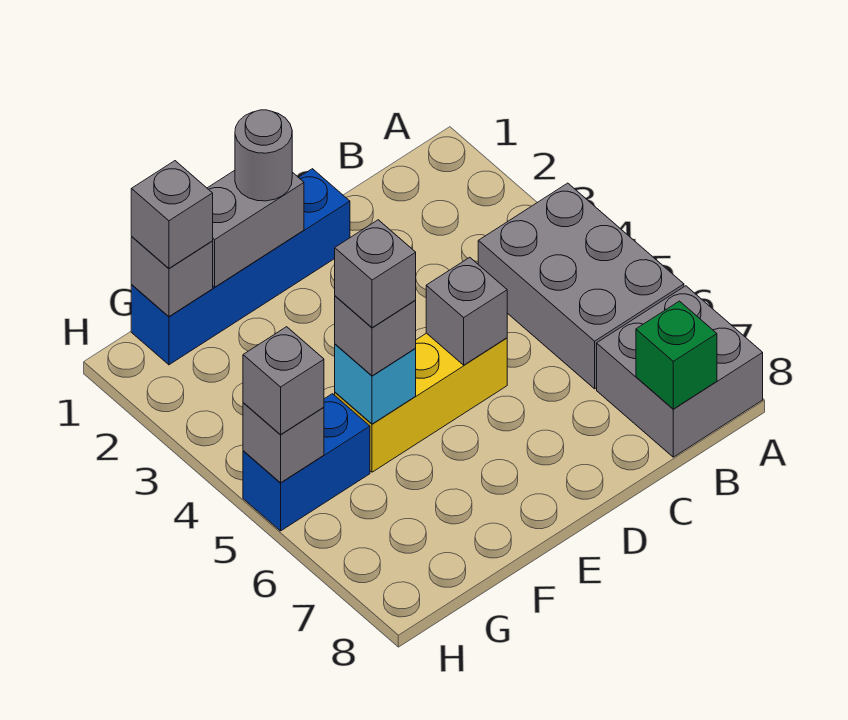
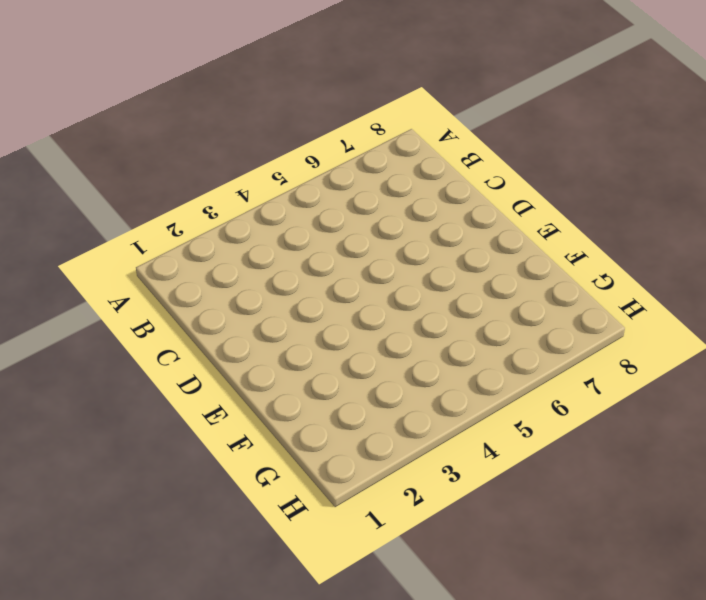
none -> grey brick A4:B6 level 1
none -> grey brick A7:B8 level 1
none -> blue brick D1:G1 level 1

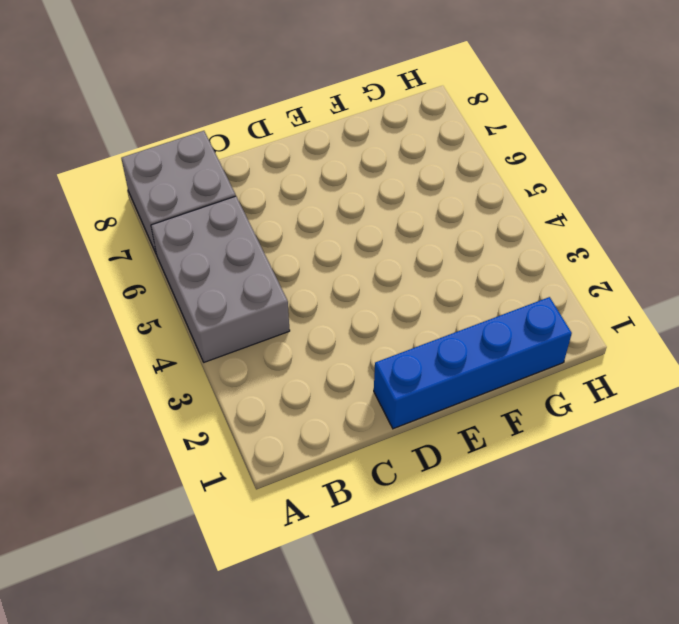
none -> yellow brick D5:F5 level 1
none -> blue brick G5:H5 level 1
none -> green brick B8 level 2

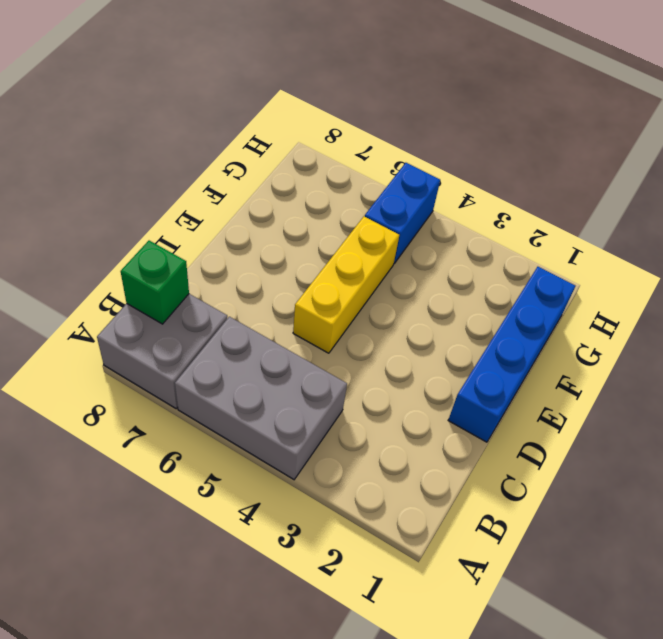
none -> grey brick D5 level 2
none -> grey brick E1:F1 level 2
none -> cyan brick F5 level 2

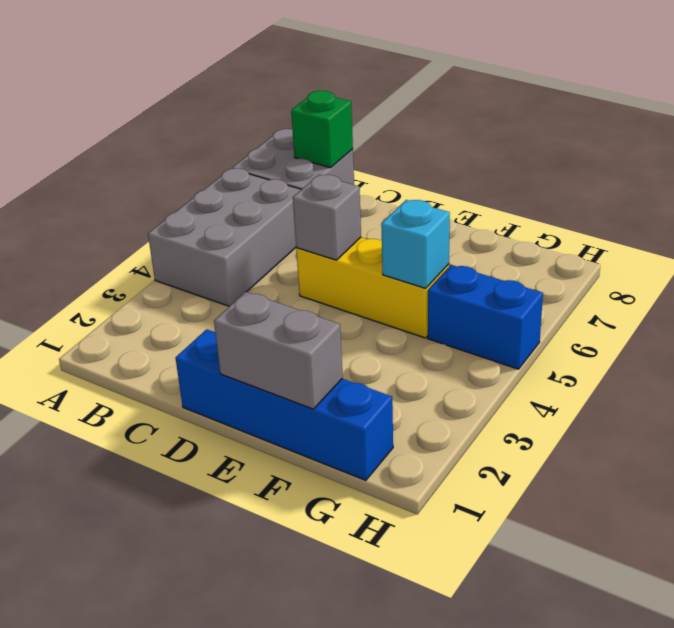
none -> grey brick G1 level 2
none -> grey brick H5 level 2
none -> grey round brick E1 level 3

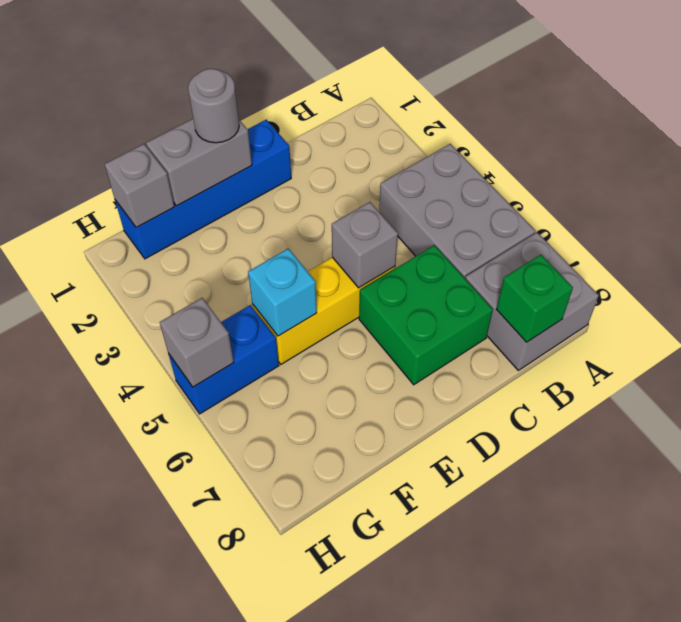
green brick C6:D7 level 1 -> none
none -> grey brick F5 level 3
none -> grey brick G1 level 3
none -> grey brick H5 level 3

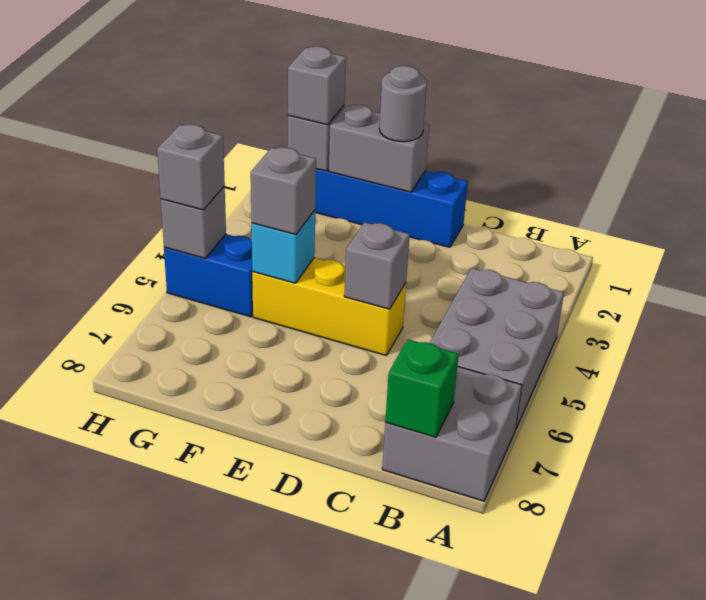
none -> grey brick F5 level 4

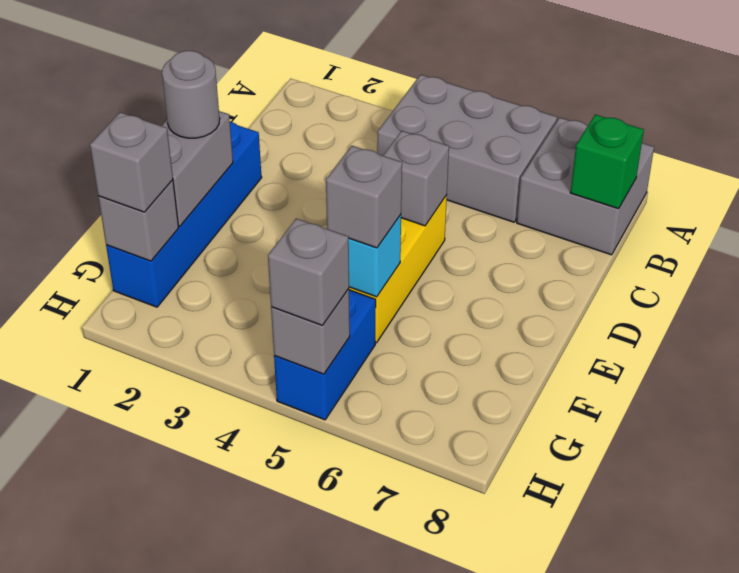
none -> grey brick F5 level 4

